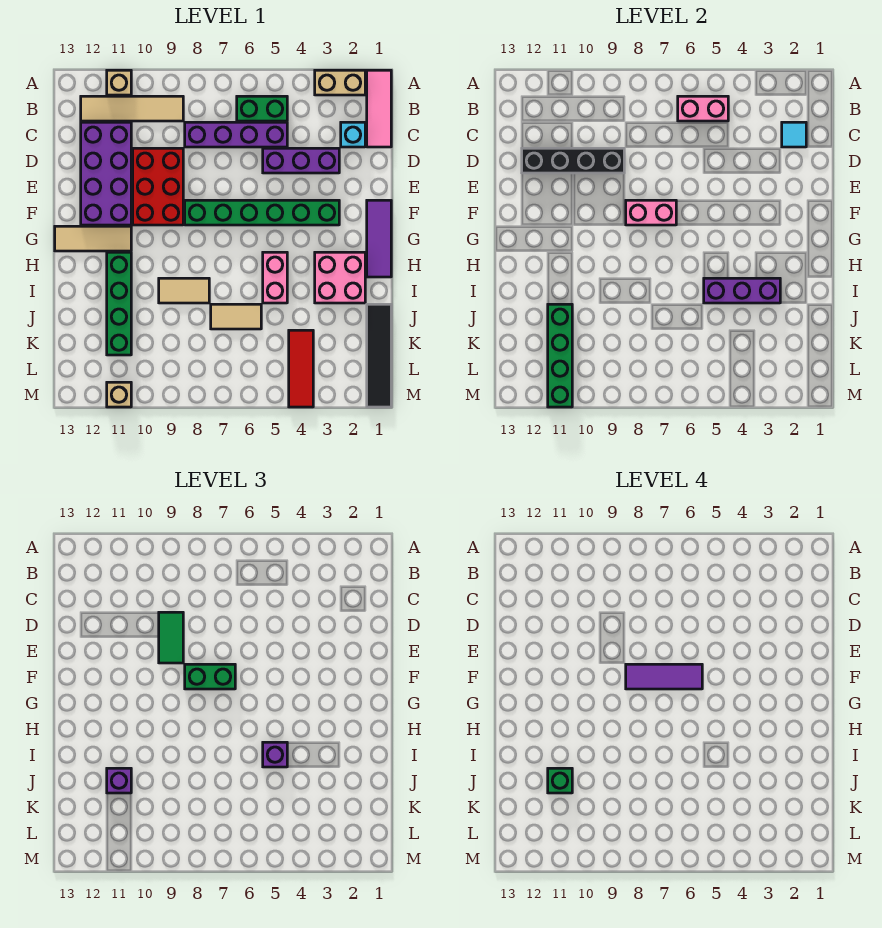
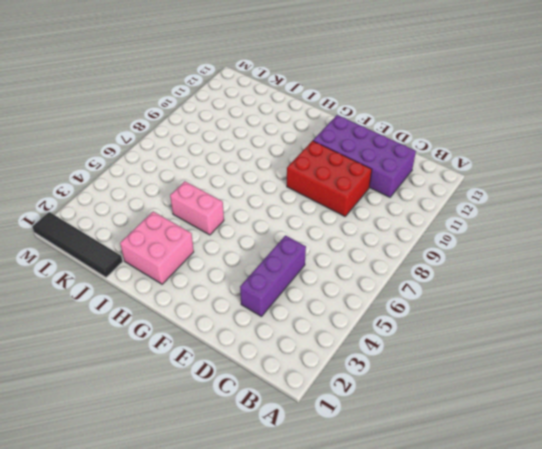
none -> pink tile A1:C1 level 1
none -> tan brick A2:A3 level 1
none -> tan brick A11 level 1
none -> green brick B5:B6 level 1

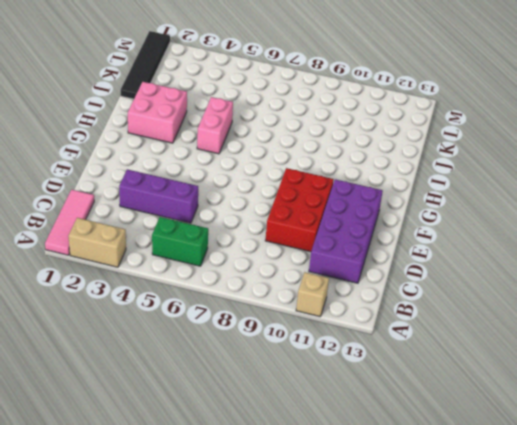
none -> tan tile B9:B12 level 1
none -> cyan brick C2 level 1
none -> purple brick C5:C8 level 1
none -> purple tile F1:H1 level 1

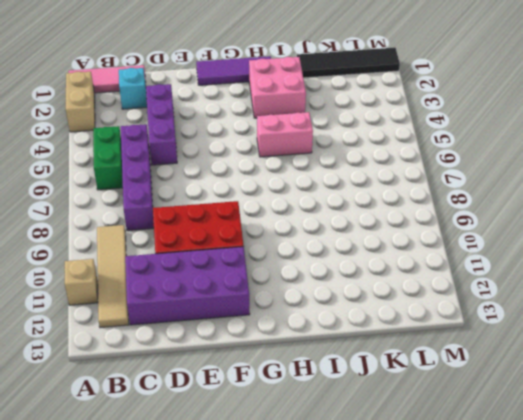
none -> green brick F3:F8 level 1
none -> tan tile G11:G13 level 1
none -> green brick H11:K11 level 1
none -> tan tile I8:I9 level 1

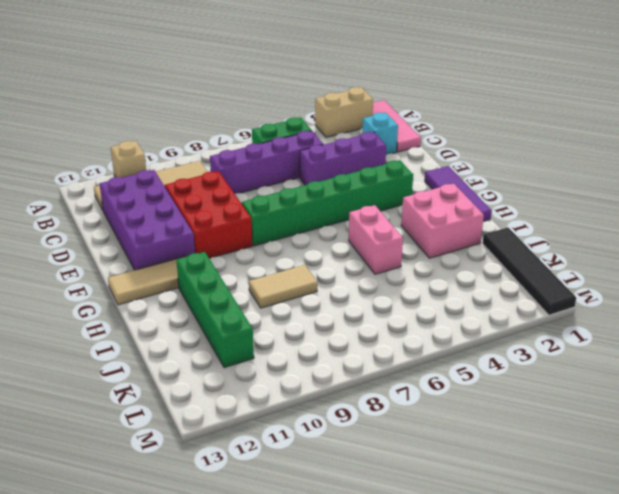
none -> tan tile J6:J7 level 1
none -> red tile K4:M4 level 1
none -> tan brick M11 level 1
none -> pink brick B5:B6 level 2

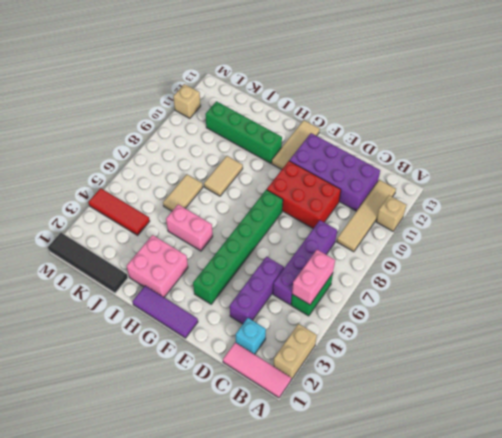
none -> cyan tile C2 level 2
none -> black brick D9:D12 level 2
none -> pink brick F7:F8 level 2
none -> purple brick I3:I5 level 2

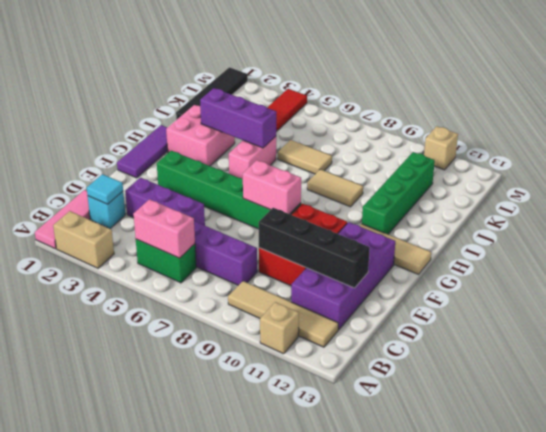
none -> green brick J11:M11 level 2
none -> green tile D9:E9 level 3
none -> green brick F7:F8 level 3
none -> purple brick I5 level 3

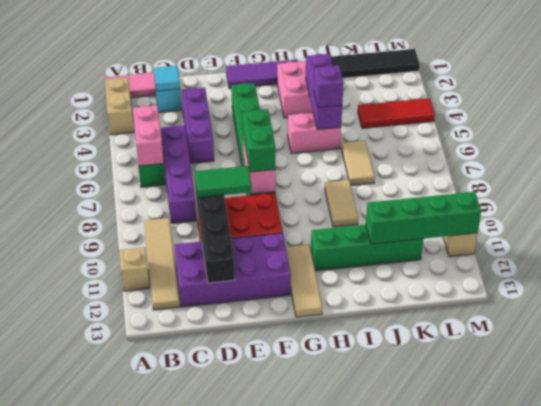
none -> purple brick J11 level 3
none -> purple tile F6:F8 level 4
none -> green brick J11 level 4

